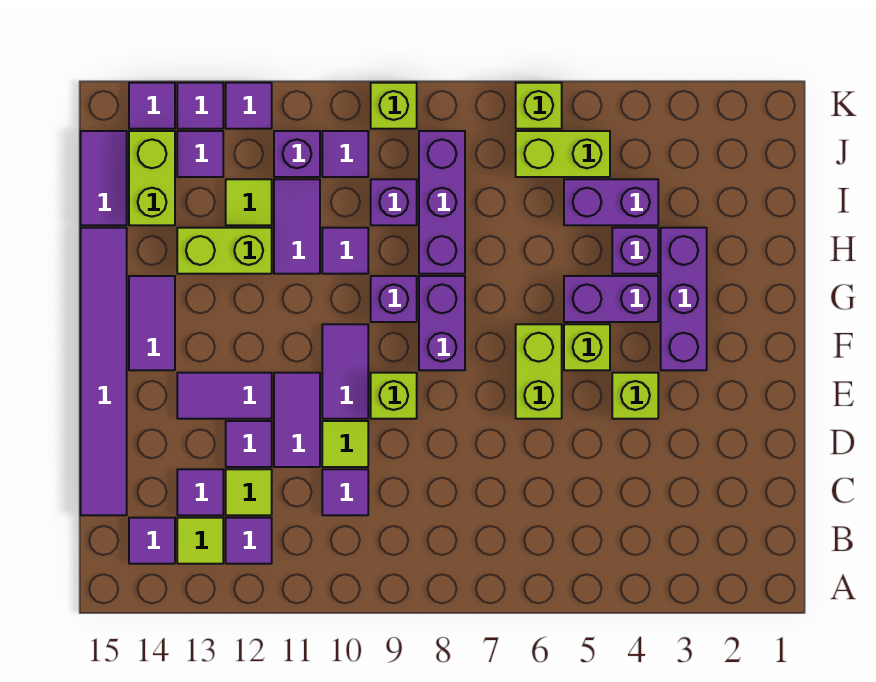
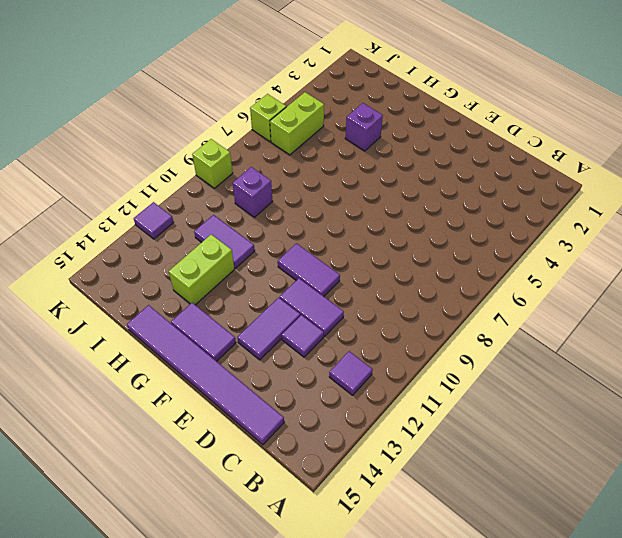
none -> lime tile B13 level 1
none -> purple tile B14 level 1
none -> purple tile C10 level 1
none -> lime tile C12 level 1

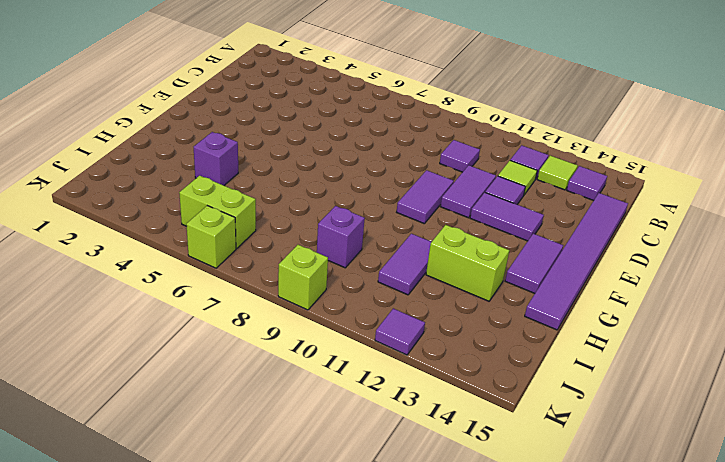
none -> purple tile C13 level 1
none -> lime tile D10 level 1
none -> lime brick E4 level 1
none -> lime brick E6:F6 level 1

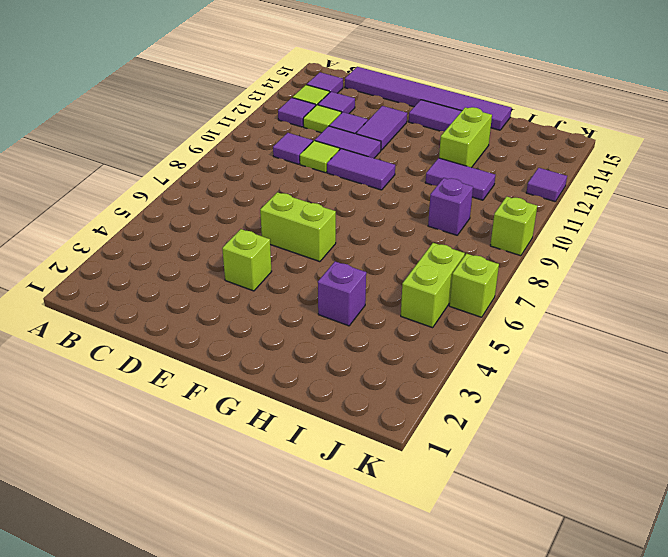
none -> lime brick E9 level 1
none -> purple brick F3:H3 level 1
none -> lime brick F5 level 1
none -> purple brick F8:G8 level 1

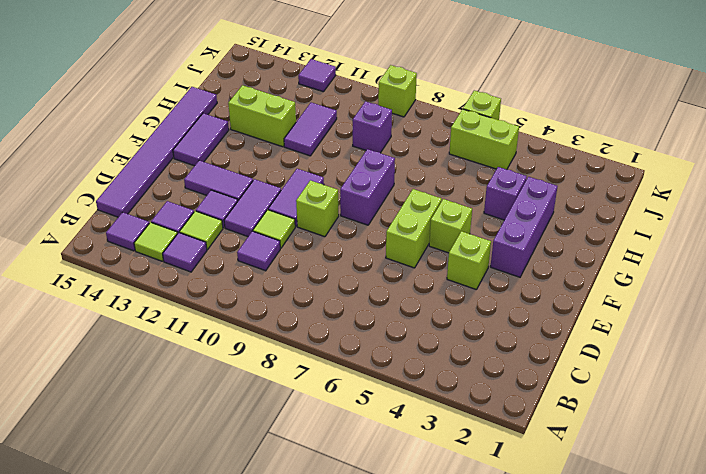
none -> purple brick G4:G5 level 1
none -> purple brick G9 level 1
none -> purple brick H8:J8 level 1
none -> purple tile H10 level 1

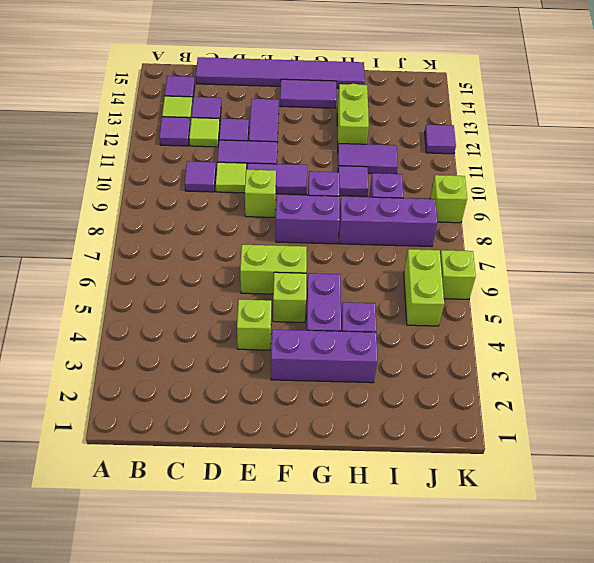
none -> purple brick I4:I5 level 1
none -> lime tile I12 level 1
none -> lime brick I14:J14 level 1
none -> purple tile I15:J15 level 1

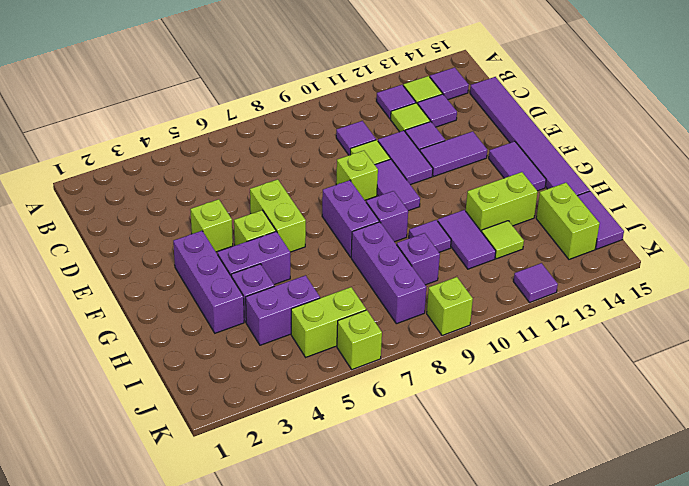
none -> purple tile J10 level 1
none -> purple brick J11 level 1
none -> purple tile J13 level 1
none -> purple tile K13 level 1

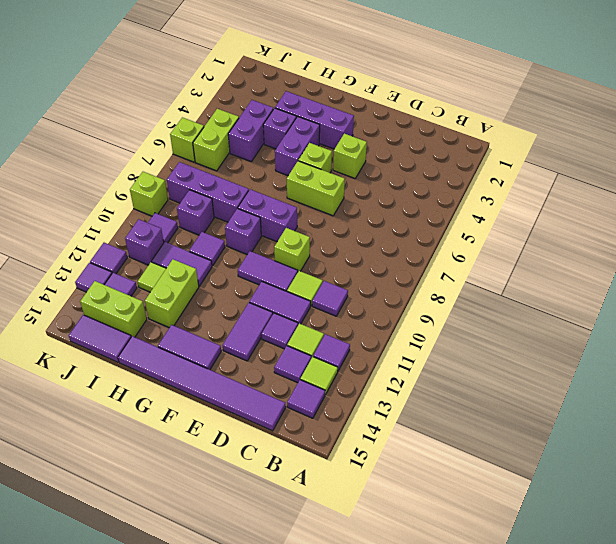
none -> purple tile K14 level 1

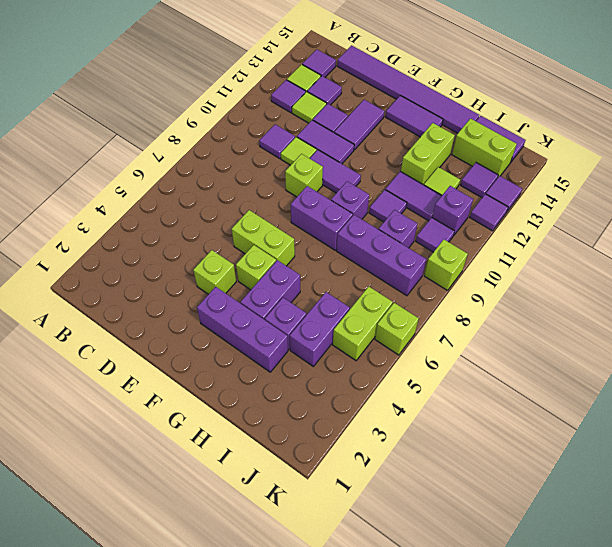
none -> purple tile K14 level 1

